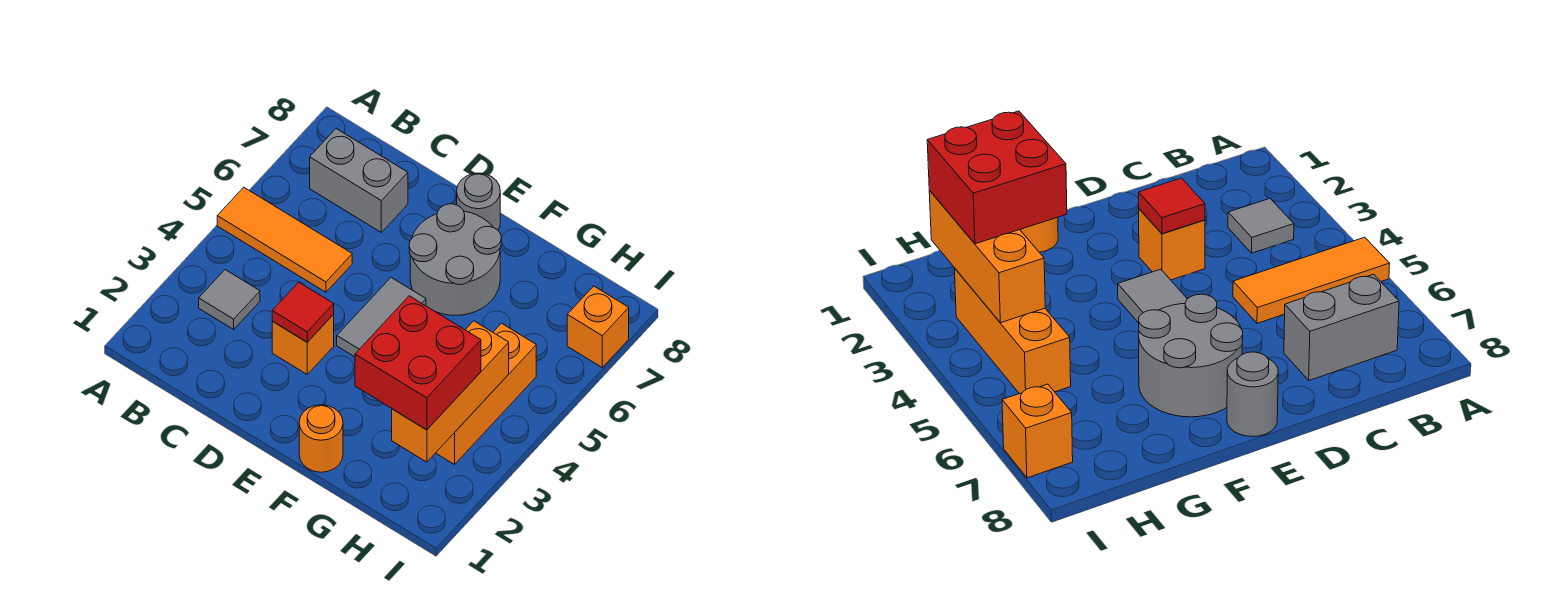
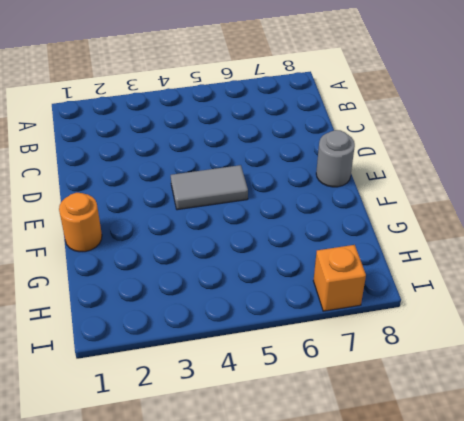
none -> orange tile A5:C5 level 1
none -> grey tile B3 level 1
none -> grey brick B7:C7 level 1

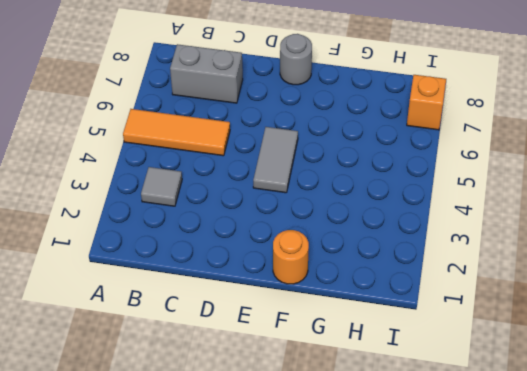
none -> orange brick D3 level 1
none -> grey round brick E6:F7 level 1
none -> orange brick H3:H5 level 1

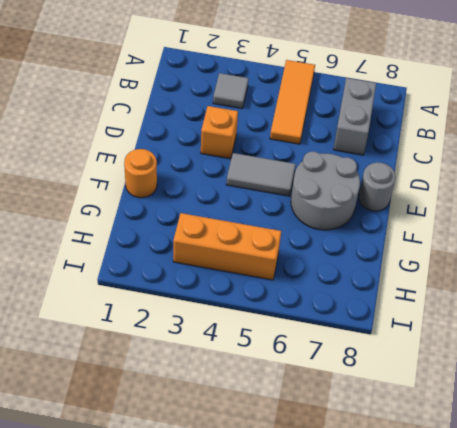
none -> orange brick I7 level 1
none -> red tile D3 level 2
none -> orange brick H2:H4 level 2

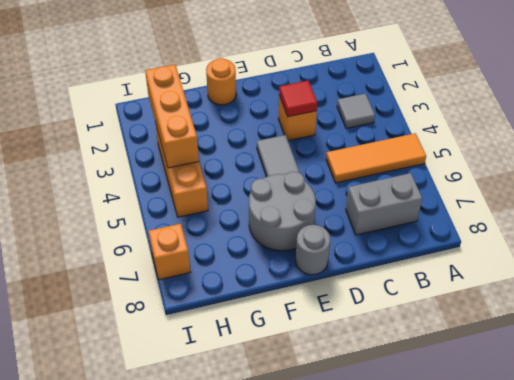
none -> red brick G2:H3 level 3

